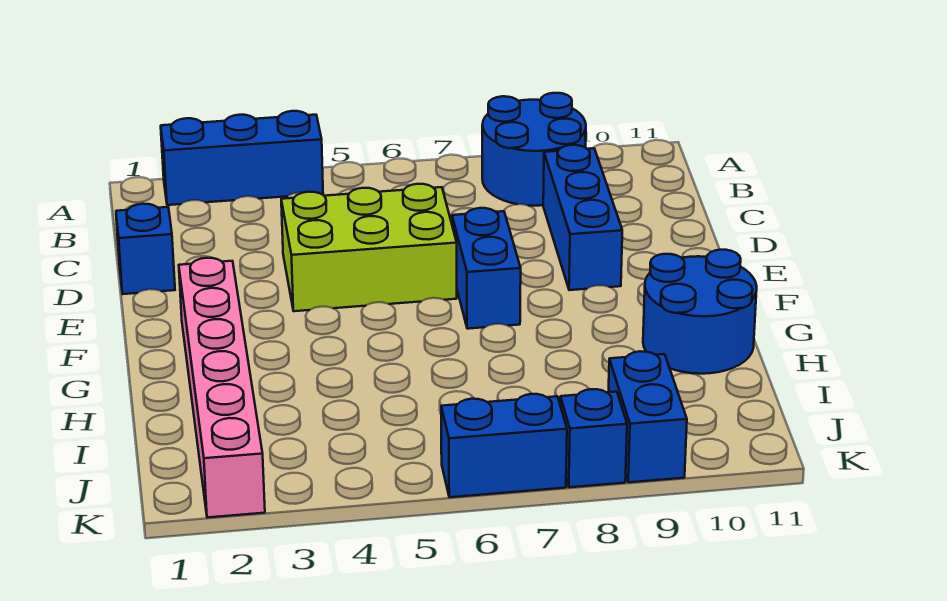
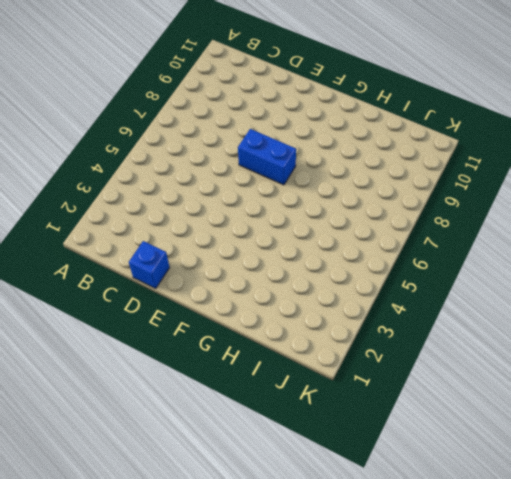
none -> blue brick A2:A4 level 1
none -> blue round brick A8:B9 level 1

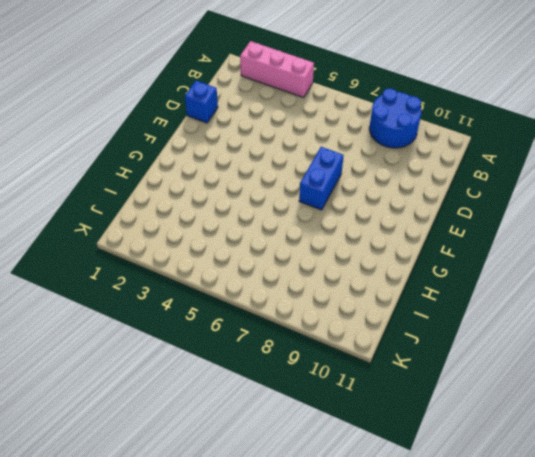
pink brick A2:A4 level 1 -> blue brick A2:A4 level 1
none -> blue brick C9:E9 level 1
none -> lime brick D4:E6 level 1

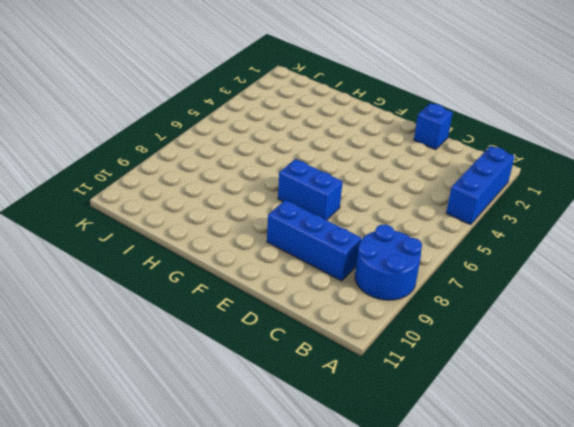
none -> lime brick D4:E6 level 1
none -> pink brick F2:K2 level 1

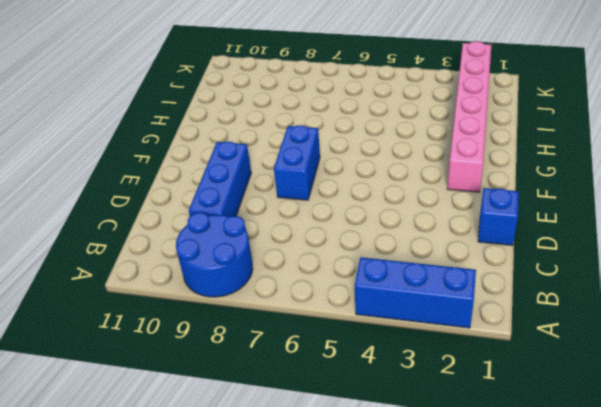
none -> lime brick D4:E6 level 1
none -> blue round brick G10:H11 level 1

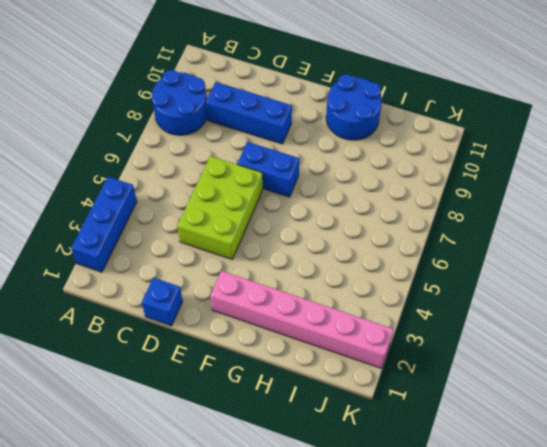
none -> blue brick J9:K9 level 1
none -> blue brick K6:K7 level 1

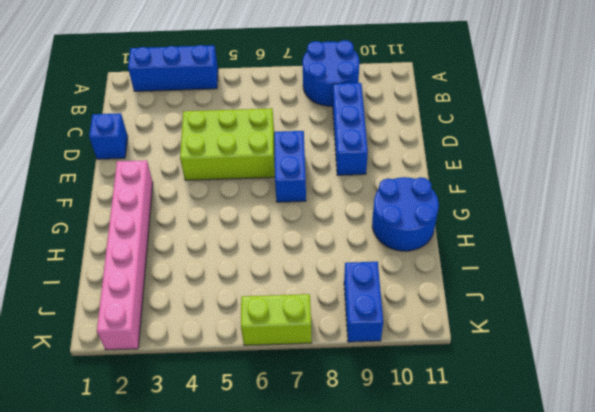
lime brick K6:K7 level 1 -> blue brick K6:K7 level 1
none -> blue brick K8 level 1

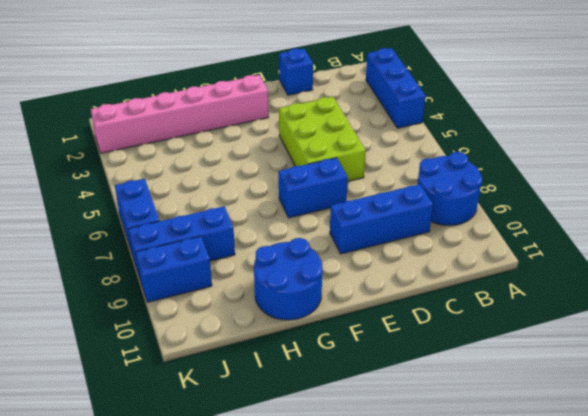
blue brick I8:K8 level 1 -> blue brick K8 level 1

